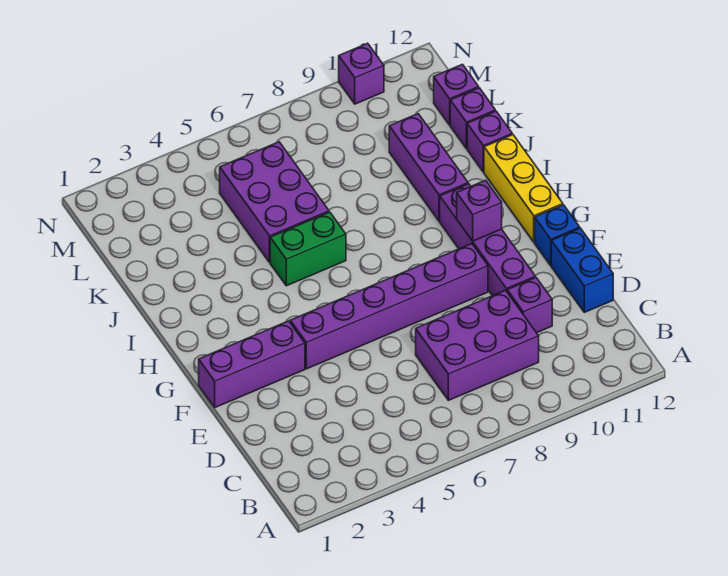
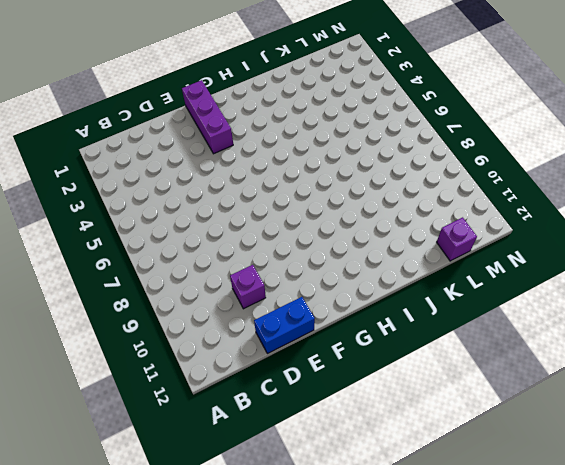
none -> purple brick C7:D9 level 1
none -> purple brick E10:H10 level 1
none -> purple brick F4:F9 level 1

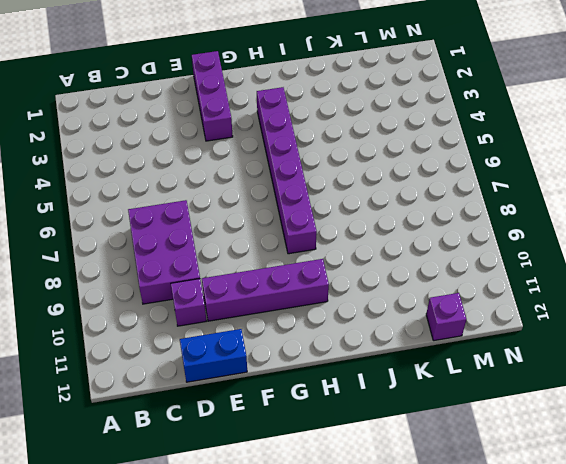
purple brick H3:H8 level 1 -> purple brick F4:F9 level 1
none -> blue brick F12 level 1
none -> yellow brick G12:I12 level 1
none -> green brick I5:I6 level 1

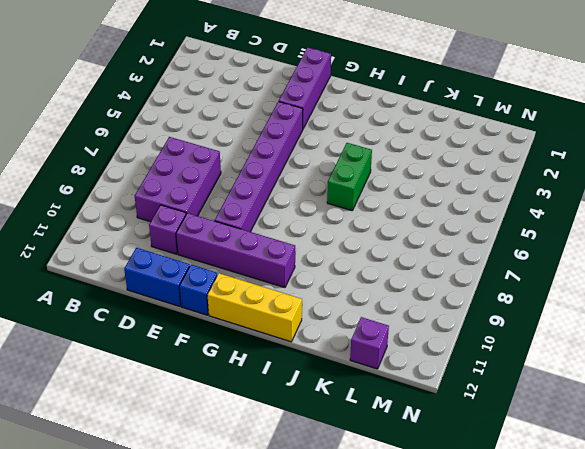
none -> purple brick I10:K10 level 1
none -> purple brick J5:L6 level 1
none -> purple brick J12 level 1

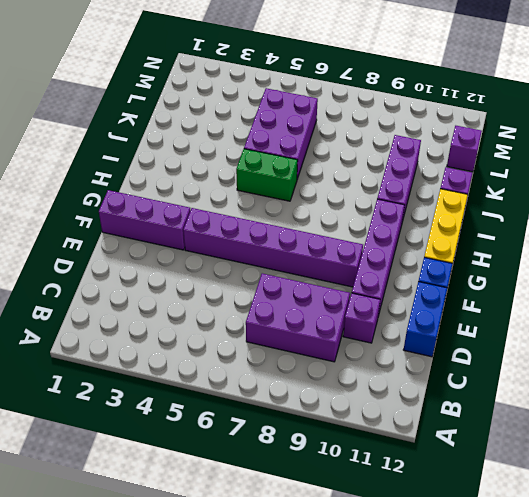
none -> purple brick K12 level 1
none -> purple brick N10 level 1
none -> purple brick G10 level 2

